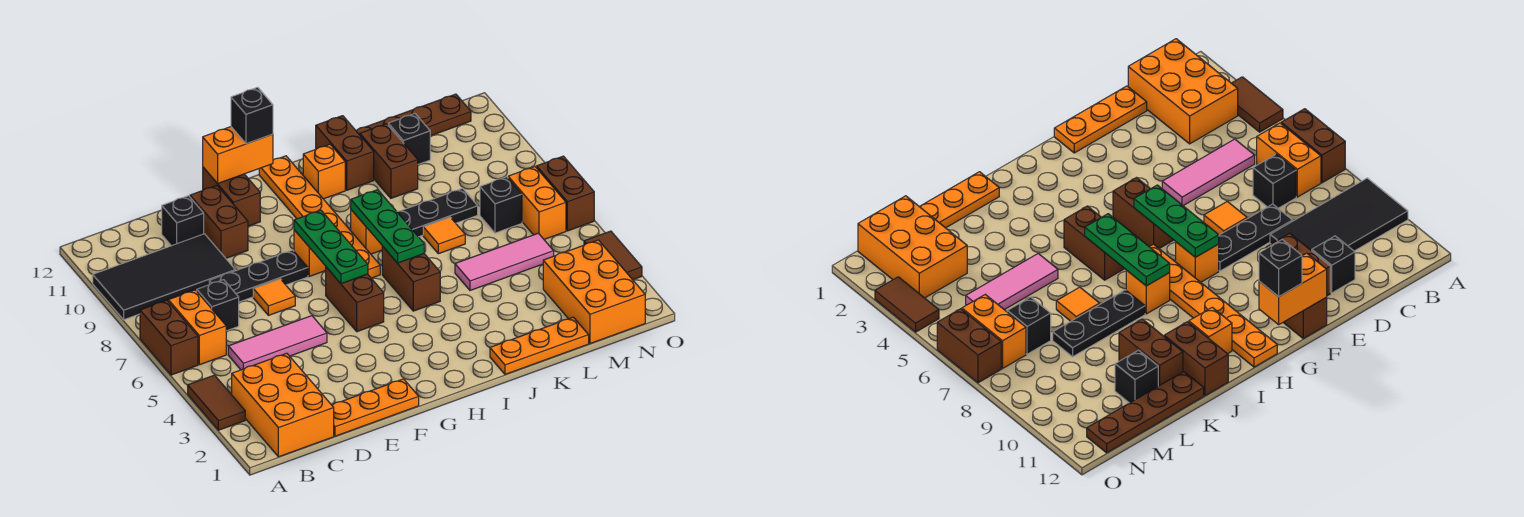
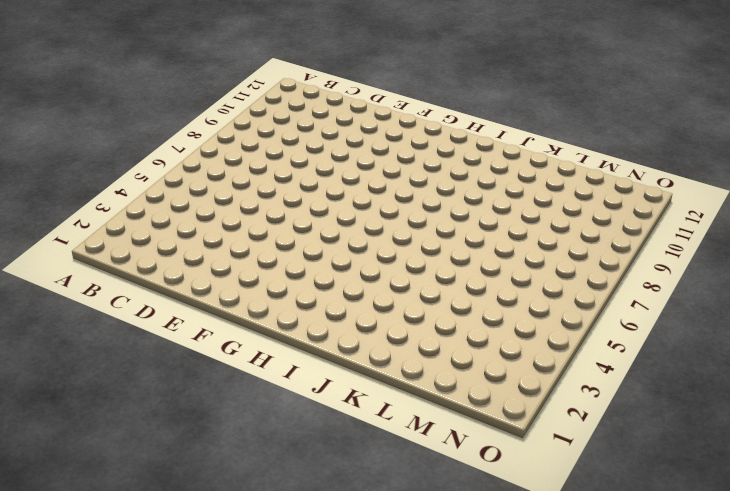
none -> brown tile A3:A4 level 1
none -> brown brick A6:A7 level 1
none -> black tile A9:D10 level 1
none -> orange brick B1:C3 level 1

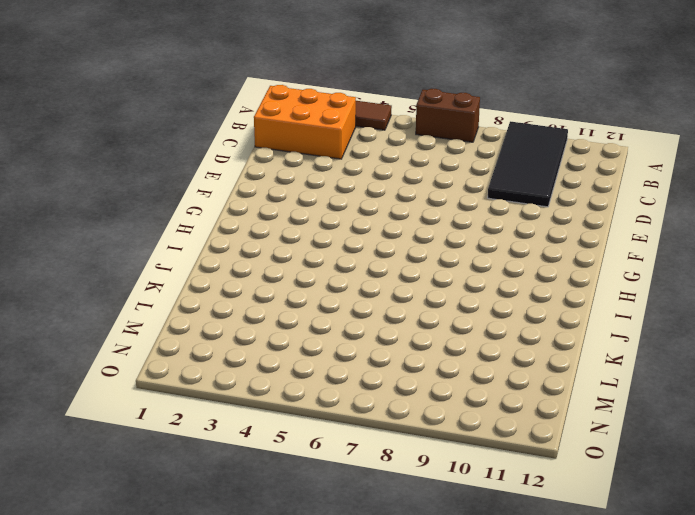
none -> orange brick B6:B7 level 1
none -> pink tile C5:E5 level 1
none -> black brick C7 level 1
none -> orange plate D1:F1 level 1

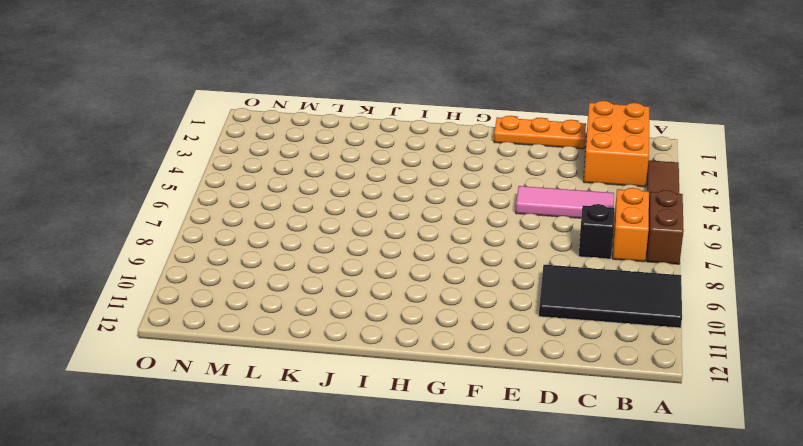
none -> black plate D8:F8 level 1
none -> black brick D11 level 1
none -> orange tile E7 level 1
none -> brown brick E10:E11 level 1

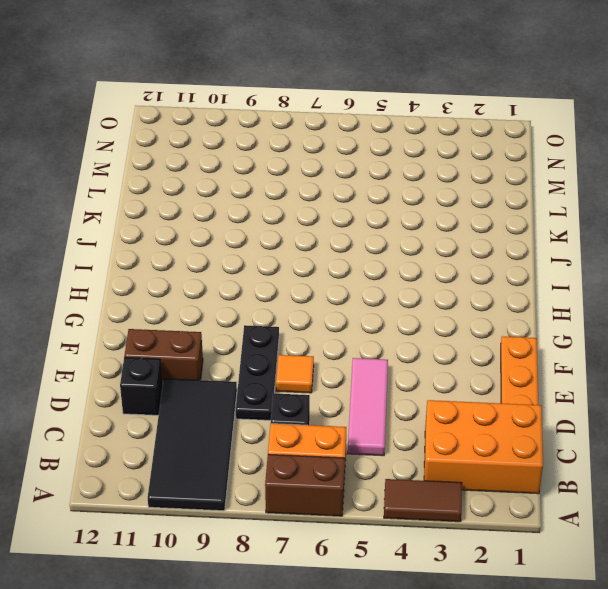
none -> brown brick F11:F12 level 1
none -> brown brick G5:G6 level 1
none -> orange brick G8 level 1
none -> orange plate H7:H12 level 1

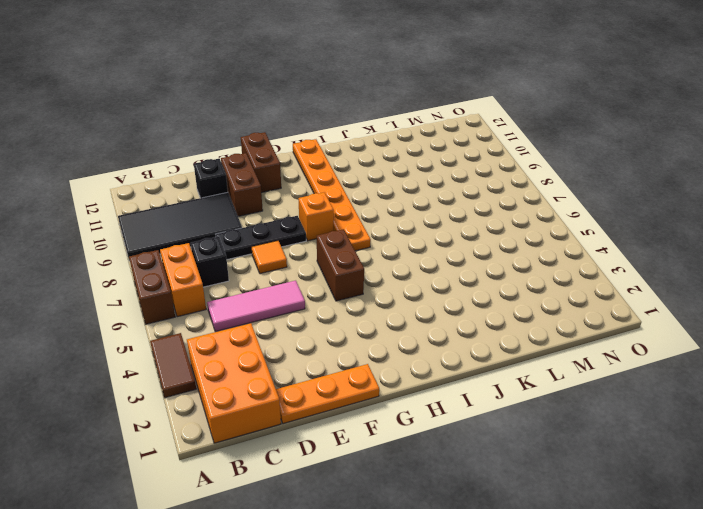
none -> brown brick I5:I6 level 1
none -> orange brick I8 level 1
none -> orange brick I11 level 1
none -> orange plate J1:L1 level 1

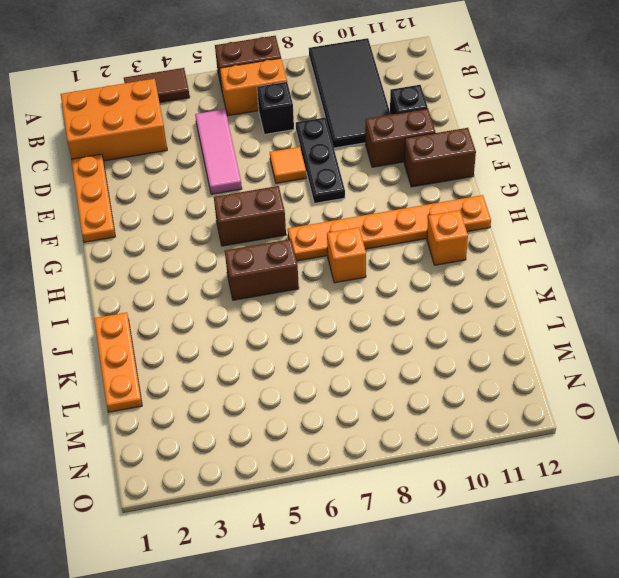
none -> orange brick G8 level 1
none -> black plate J8:L8 level 1
none -> brown brick J11:J12 level 1
none -> pink tile K5:M5 level 1

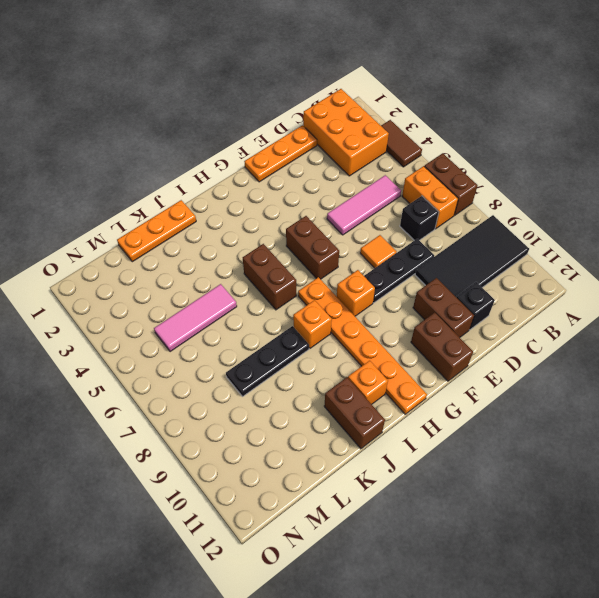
none -> orange tile K7 level 1
none -> brown brick K10:K11 level 1
none -> brown plate K12:N12 level 1
none -> black brick L11 level 1

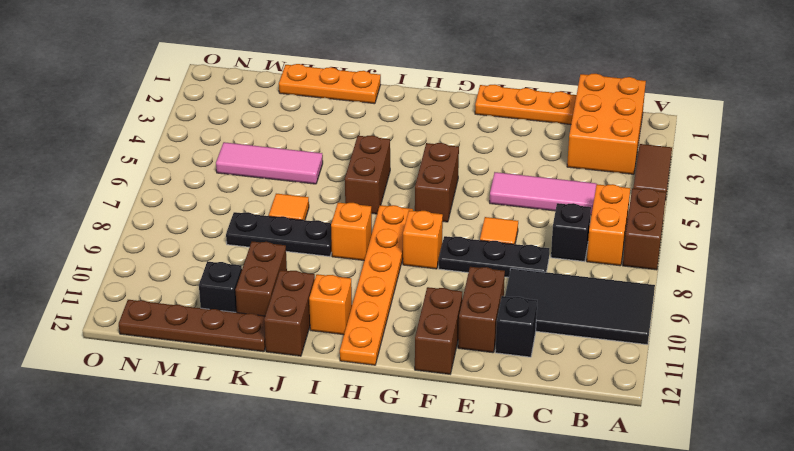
none -> orange brick M1:N3 level 1
none -> black brick M7 level 1
none -> orange brick N6:N7 level 1
none -> brown tile O3:O4 level 1

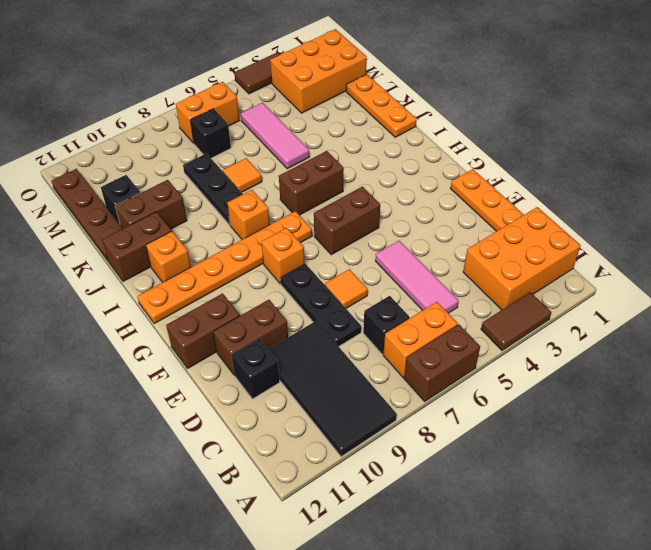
none -> brown brick O6:O7 level 1
none -> orange brick F12:G12 level 2
none -> green plate G6:G8 level 2
none -> green plate I6:I8 level 2

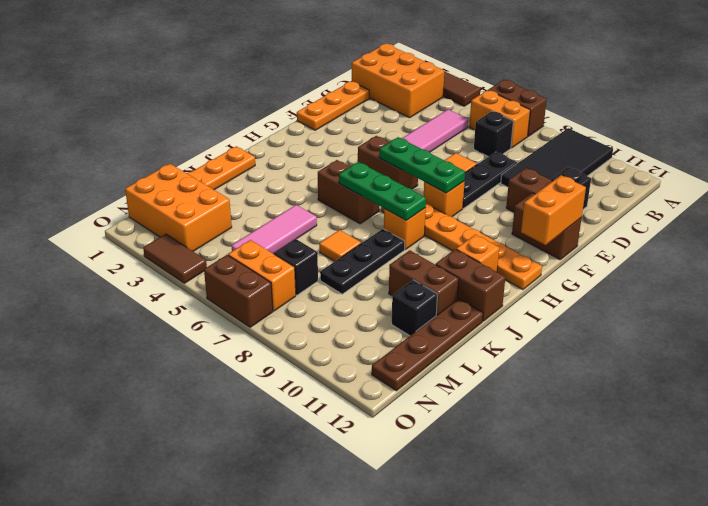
none -> black brick G12 level 3

